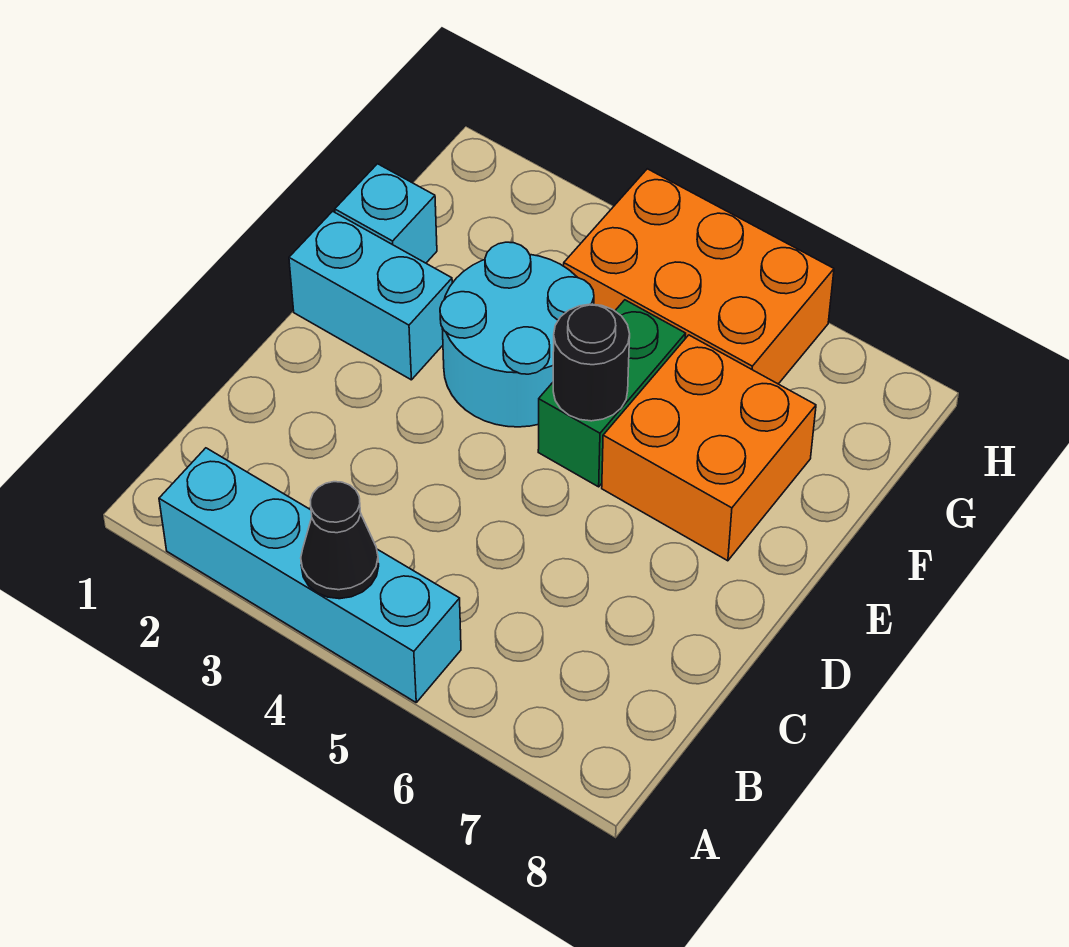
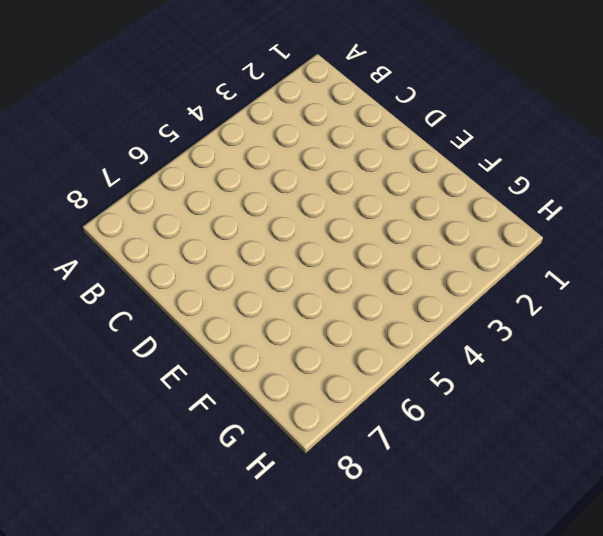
none -> cyan brick A2:A5 level 1
none -> cyan brick E1:E2 level 1

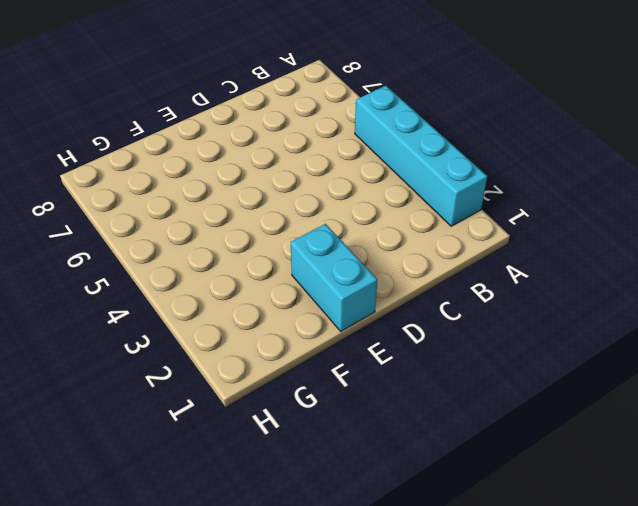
none -> cyan round brick E3:F4 level 1
none -> green brick E5:F5 level 1

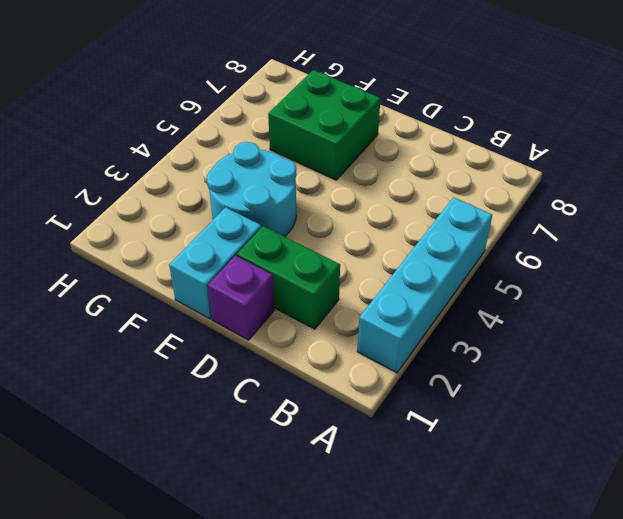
green brick C2:D2 level 1 -> green brick E5:F5 level 1
purple brick D1 level 1 -> none
green brick E6:F7 level 1 -> orange brick E6:F7 level 1
none -> cyan brick F1 level 1
none -> orange brick G4:H6 level 1

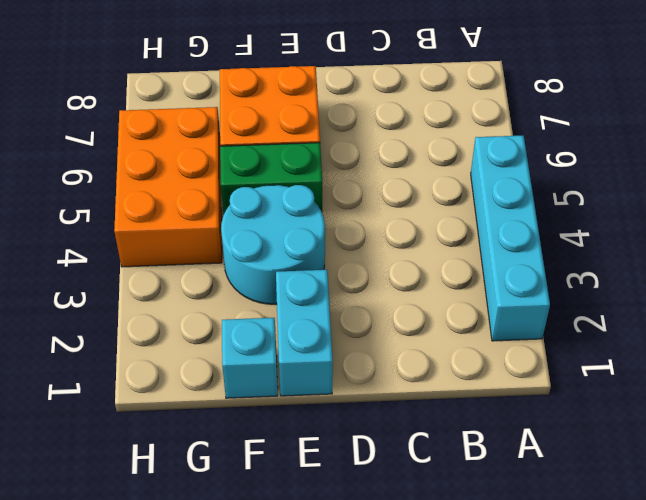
none -> black cone A4 level 2
none -> black round brick E5 level 2

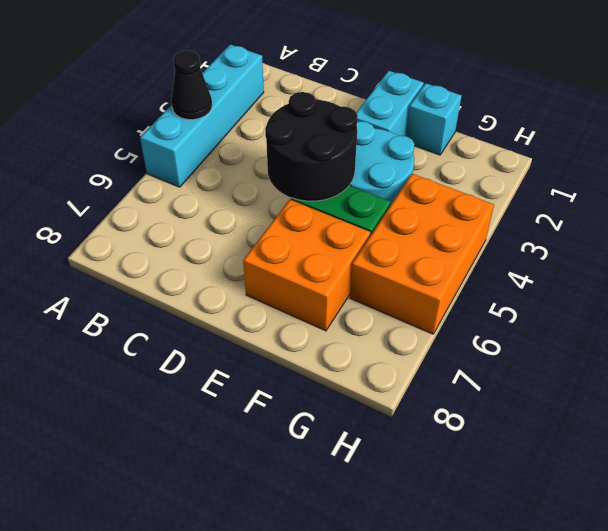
black round brick D4:E5 level 2 -> black round brick E5 level 2

